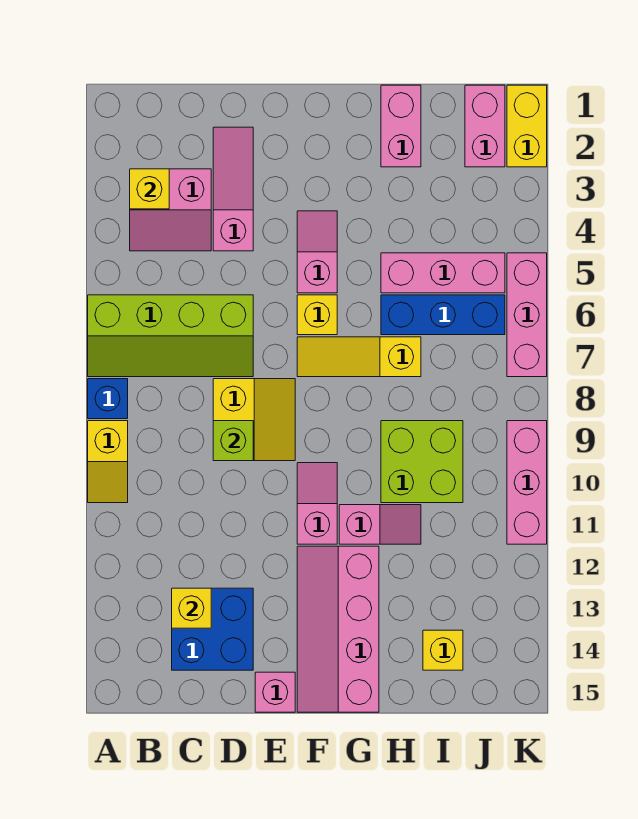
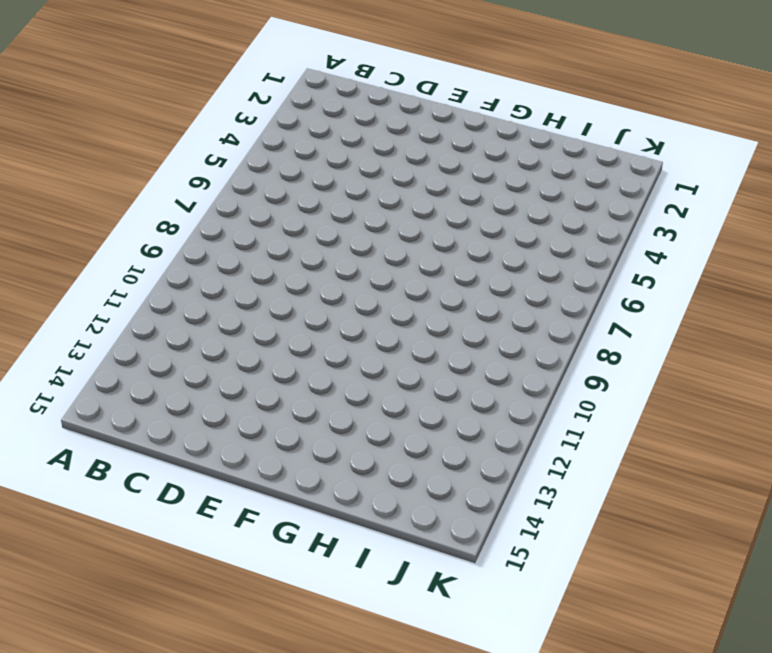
none -> lime slope A6:D7 level 1 top 6
none -> blue brick A8 level 1
none -> yellow slope A9:A10 level 1 top 9

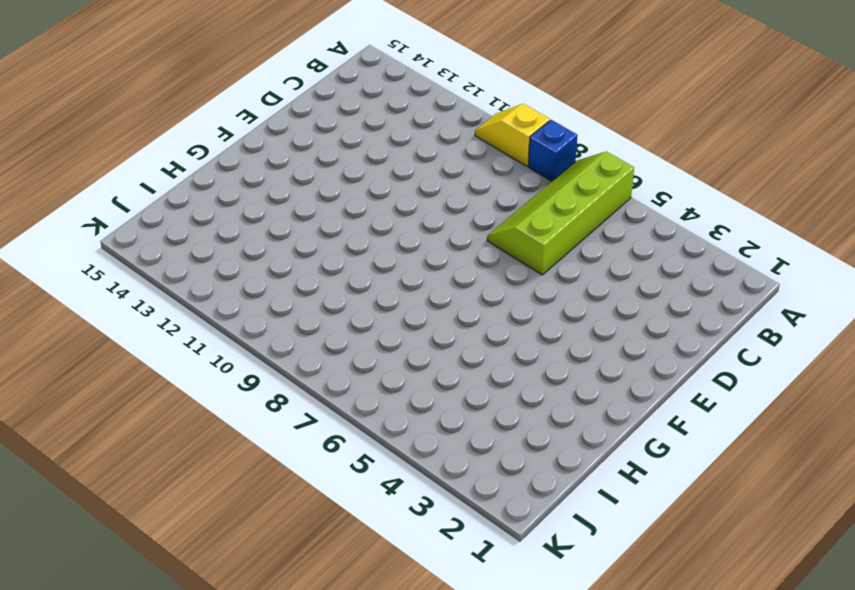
none -> pink slope B3:C4 level 1 top 3
none -> blue brick C13:D14 level 1
none -> pink slope D2:D4 level 1 top 4

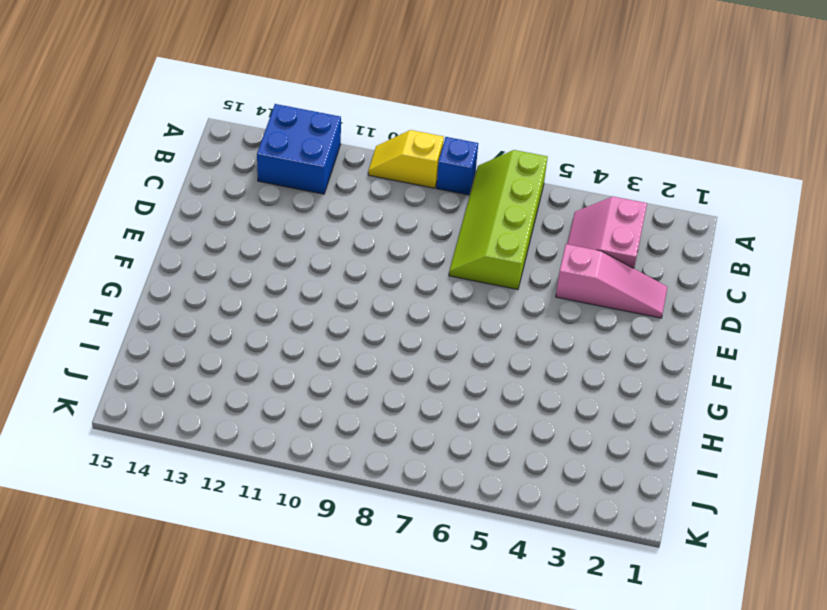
blue brick A12:B13 level 1 -> blue brick C13:D14 level 1
none -> yellow slope D8:E9 level 1 top D
none -> pink brick E15 level 1
none -> pink slope F4:F5 level 1 top 5

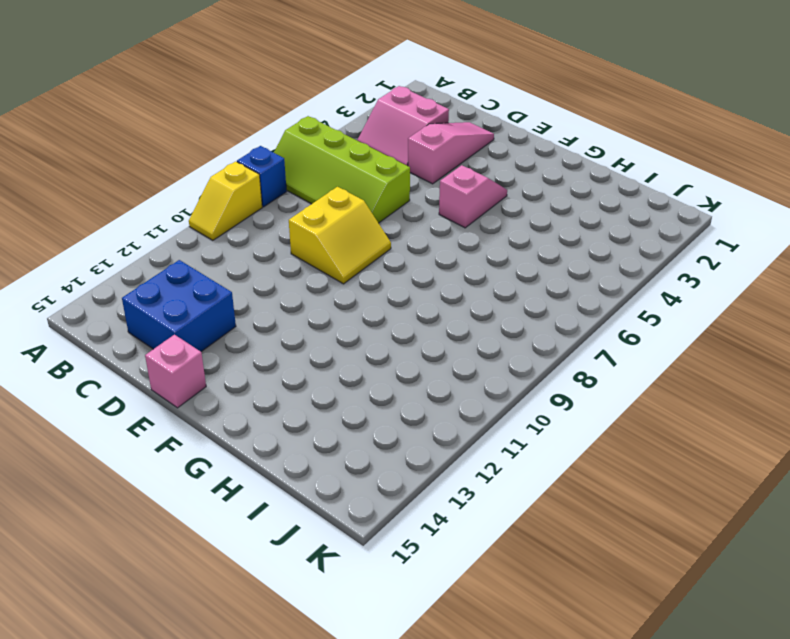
none -> yellow brick F6 level 1
none -> yellow slope F7:H7 level 1 top H
none -> pink slope F10:F11 level 1 top 11

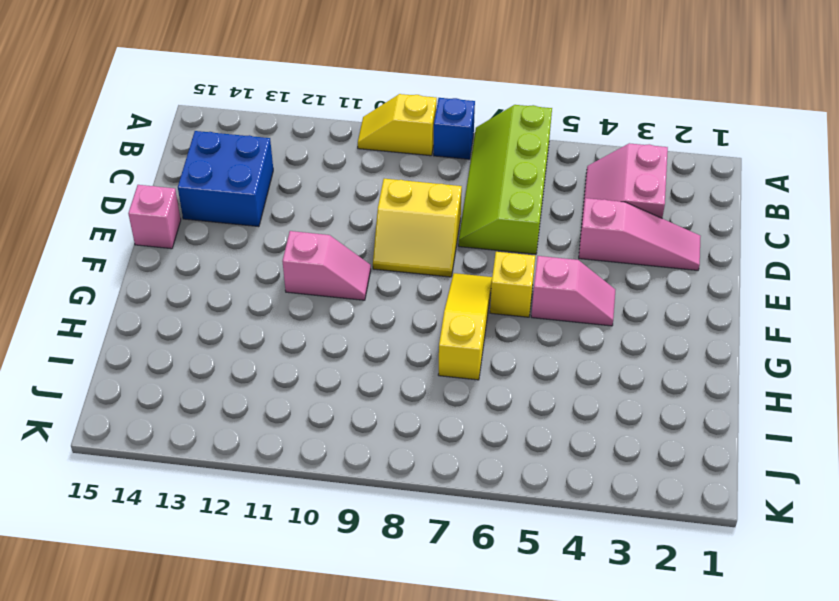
none -> pink slope F12:G15 level 1 top G
none -> pink slope G11:H11 level 1 top G
none -> pink brick H1:H2 level 1

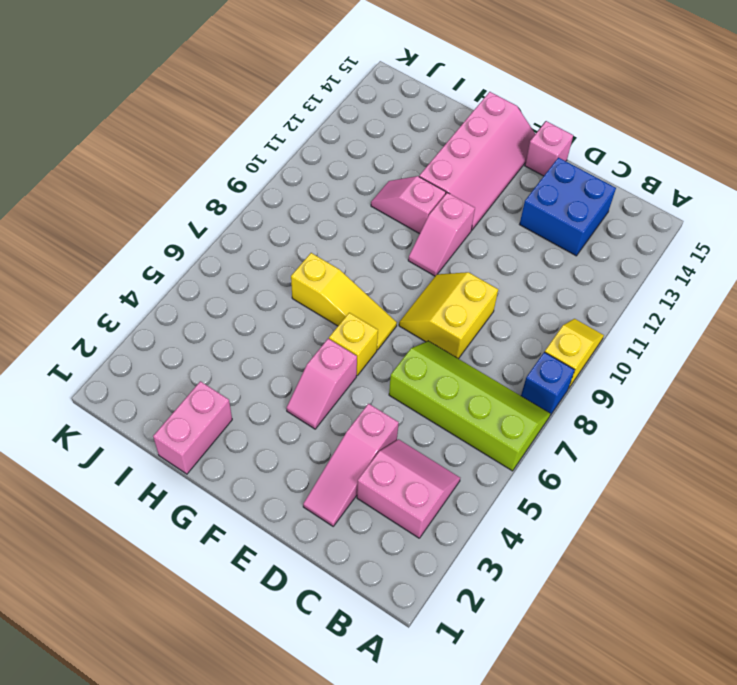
none -> pink brick H5:J5 level 1
none -> blue brick H6:J6 level 1
none -> lime brick H9:I10 level 1

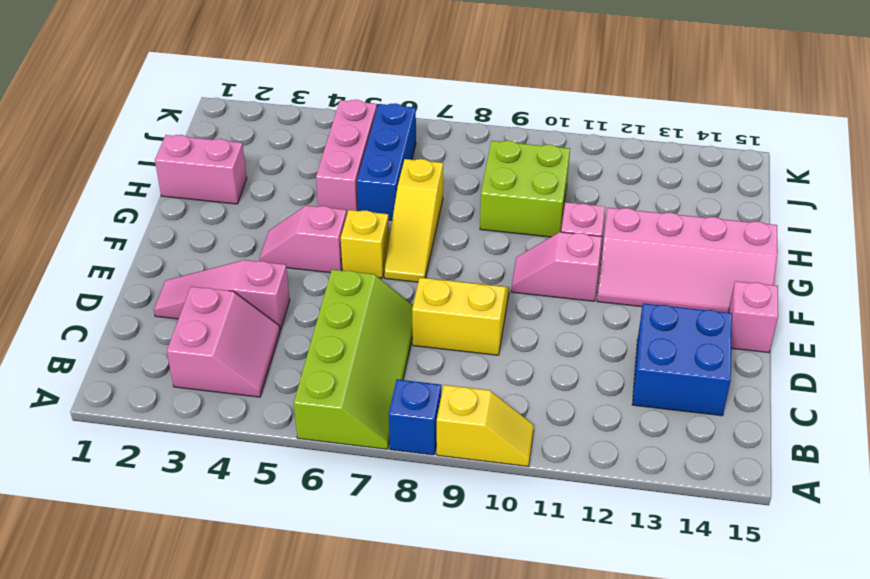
none -> yellow brick I14 level 1
none -> pink brick J1:J2 level 1
none -> yellow brick K1:K2 level 1

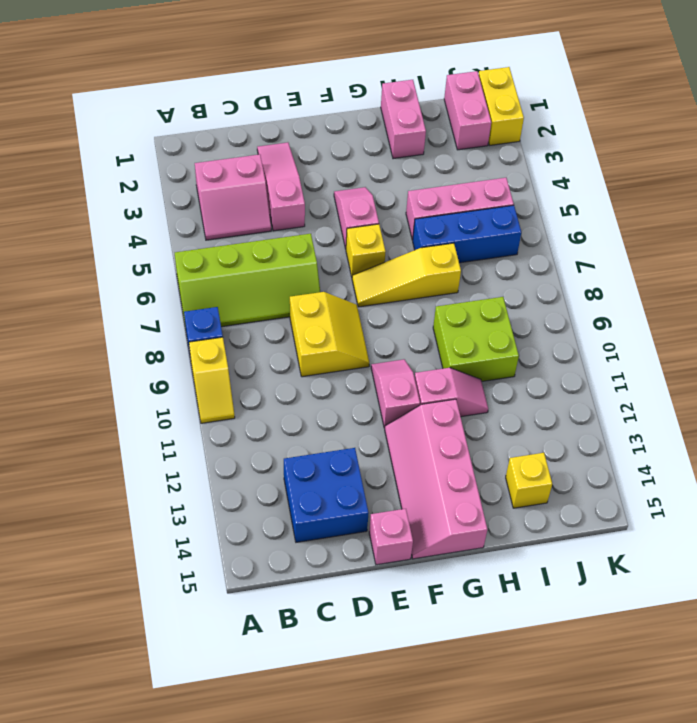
none -> pink brick K5:K7 level 1
none -> pink brick K9:K11 level 1
none -> yellow brick B3 level 2

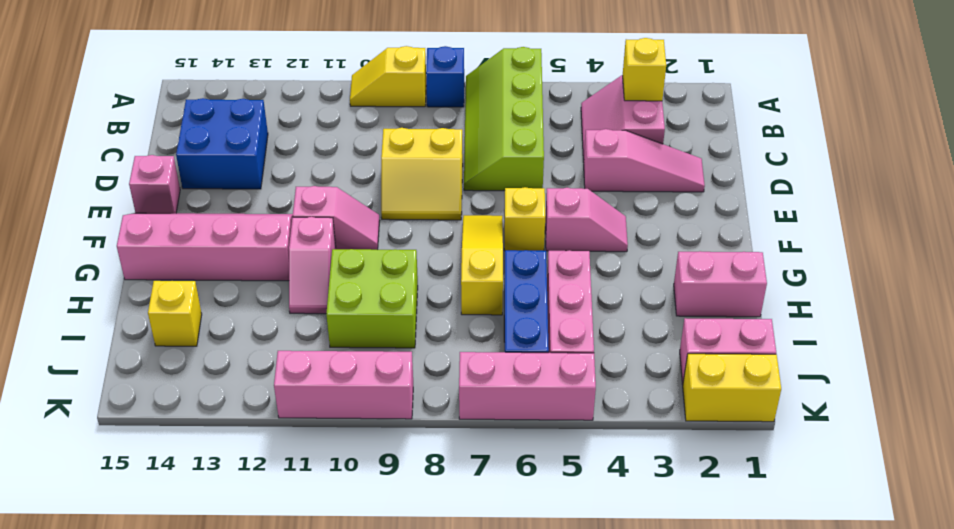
none -> yellow brick C13 level 2
none -> lime brick D9 level 2

